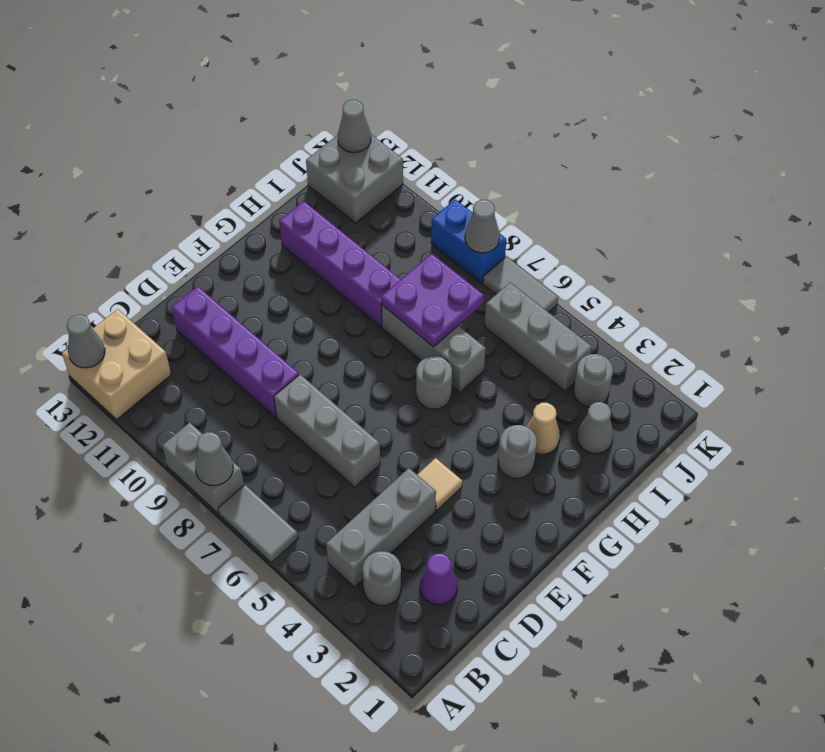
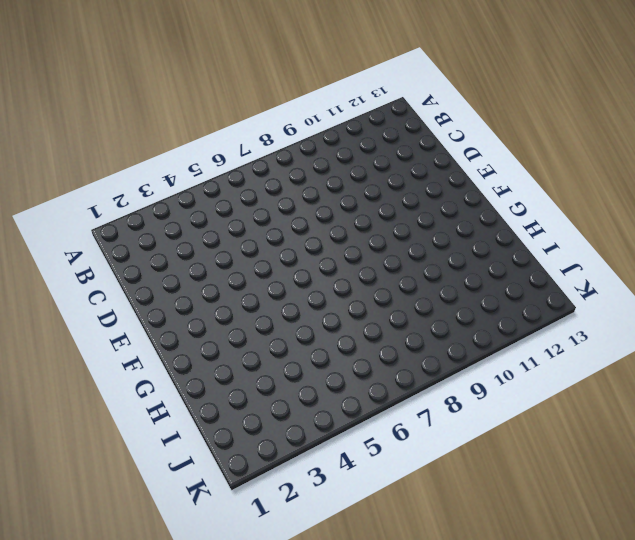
none -> grey tile A6:A7 level 1
none -> grey brick A8:A9 level 1
none -> tan brick A12:B13 level 1

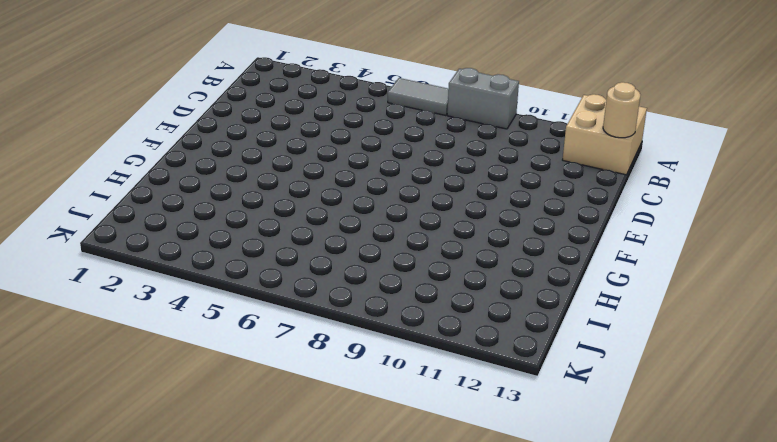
tan round brick B13 level 2 -> none
none -> grey round brick B3 level 1
none -> grey brick B4:D4 level 1
none -> purple cone C2 level 1

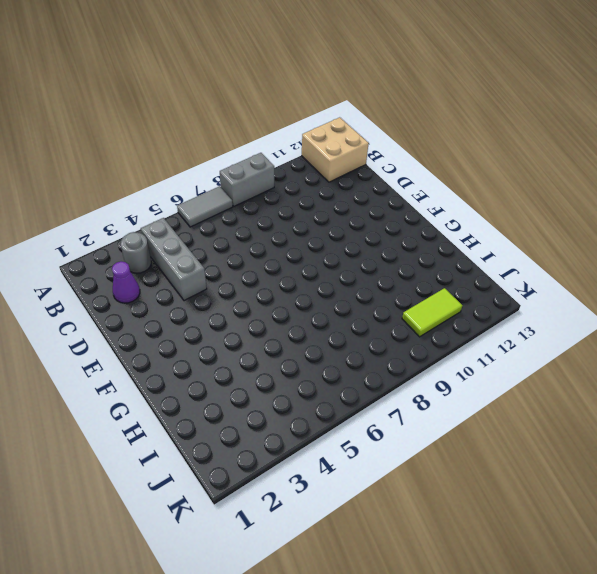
lime tile J10:J11 level 1 -> none
none -> grey brick D6:D8 level 1
none -> purple brick D9:D12 level 1
none -> tan tile E4 level 1

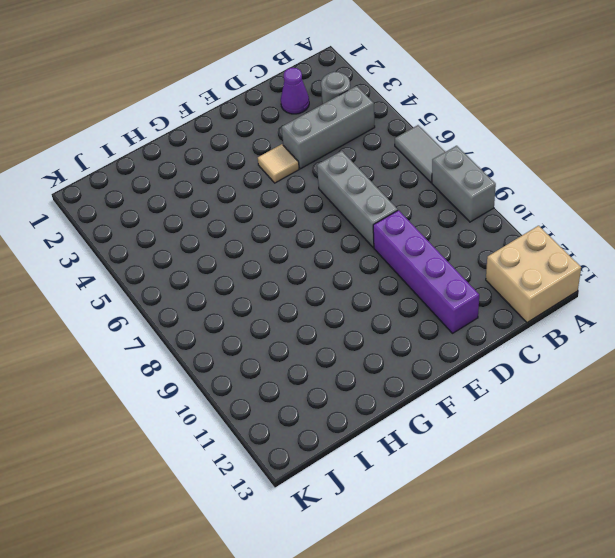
none -> grey round brick G3 level 1
none -> grey round brick G6 level 1
none -> tan cone H3 level 1

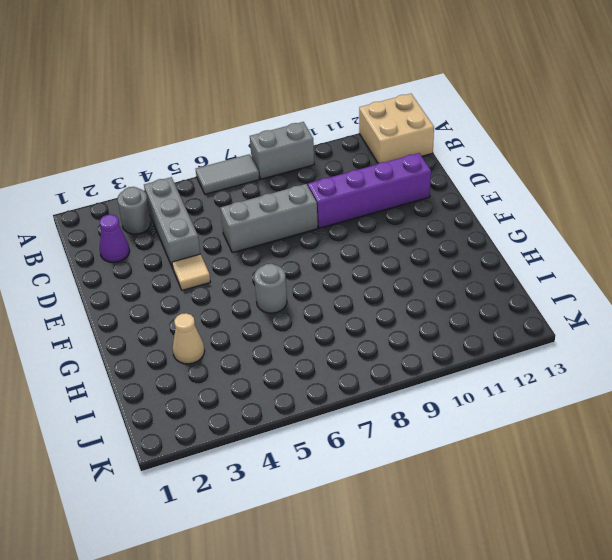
none -> grey round brick G3 level 1
none -> grey brick H6:H8 level 1
none -> purple brick H9:H12 level 1

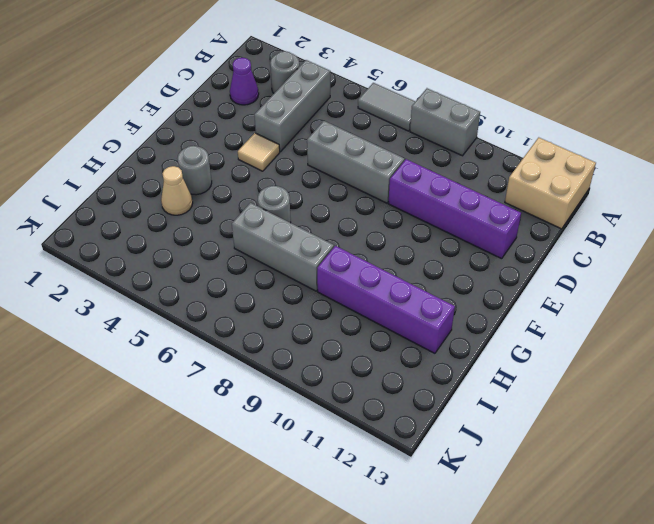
none -> grey cone I2 level 1
none -> grey round brick J3 level 1
none -> grey brick J4:J6 level 1

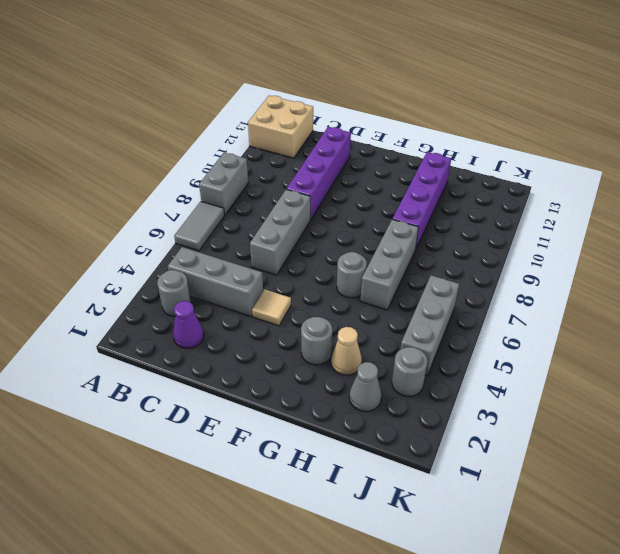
none -> grey brick J12:K13 level 1
none -> grey tile K6:K7 level 1
none -> blue brick K8:K9 level 1

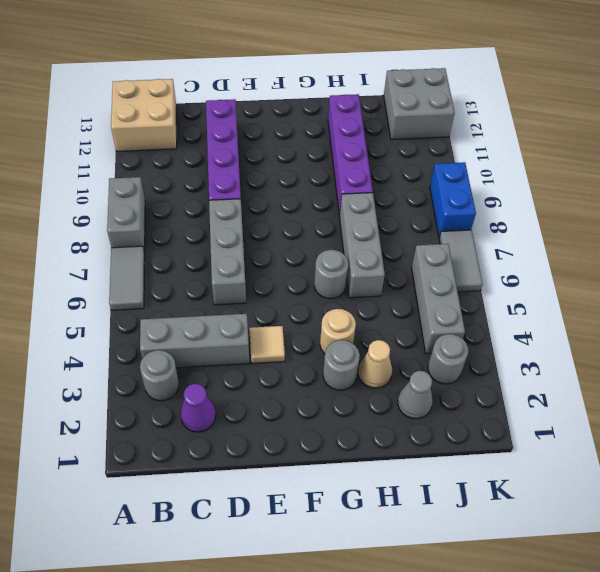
tan round brick G4 level 1 -> none
none -> grey cone A8 level 2
none -> grey cone A13 level 2
none -> purple plate H7:I8 level 2

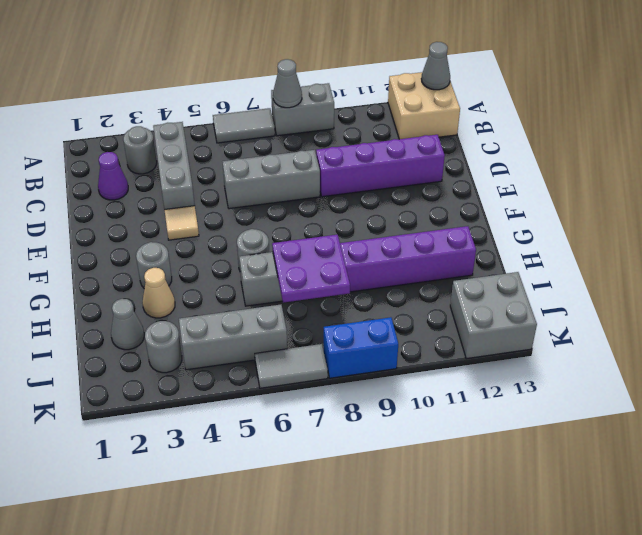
none -> grey cone K8 level 2
none -> grey cone K13 level 2

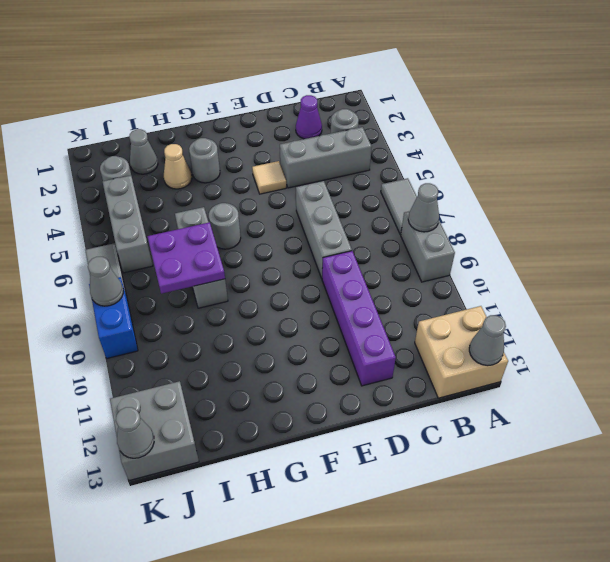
none -> purple brick H9:H12 level 1

